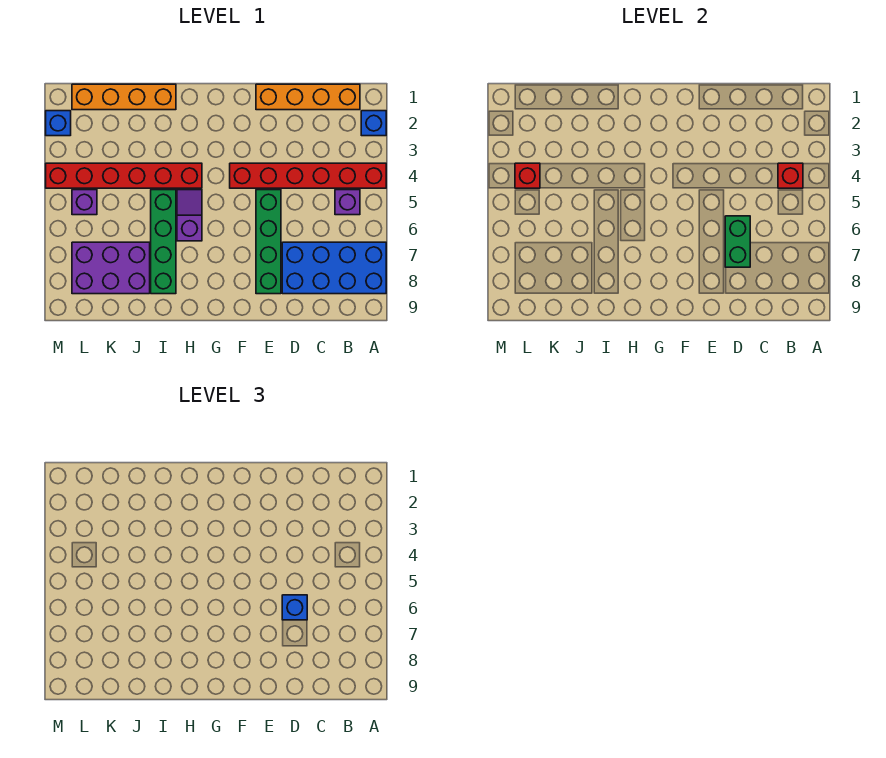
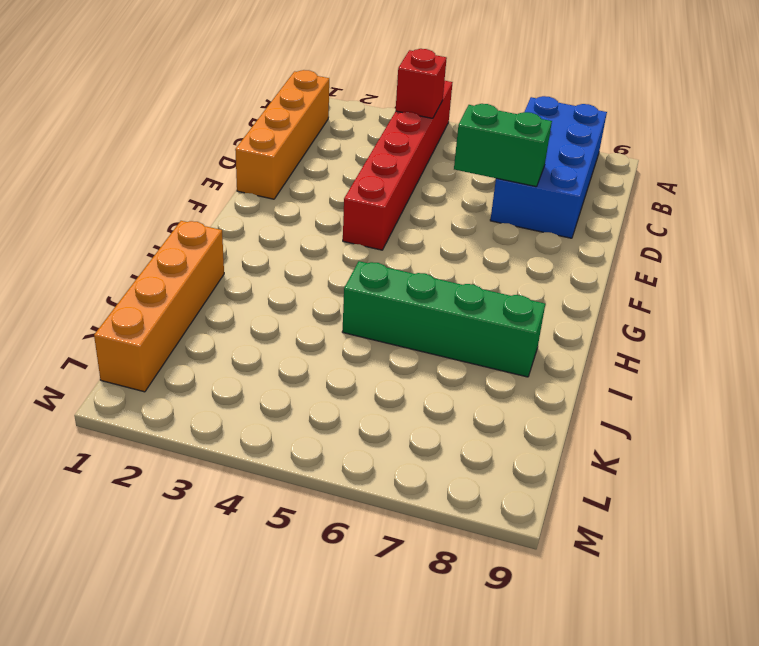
none -> blue brick A2 level 1
none -> purple brick B5 level 1
none -> green brick E5:E8 level 1

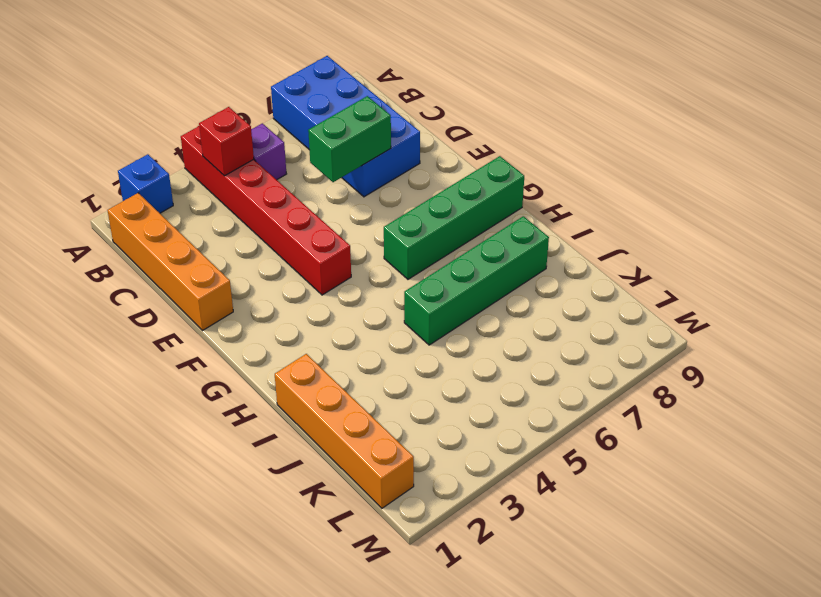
green brick G6:G9 level 1 -> green brick E5:E8 level 1
none -> red brick H4:M4 level 1
none -> purple slope H5:H6 level 1 top 6
none -> purple brick J7:L8 level 1

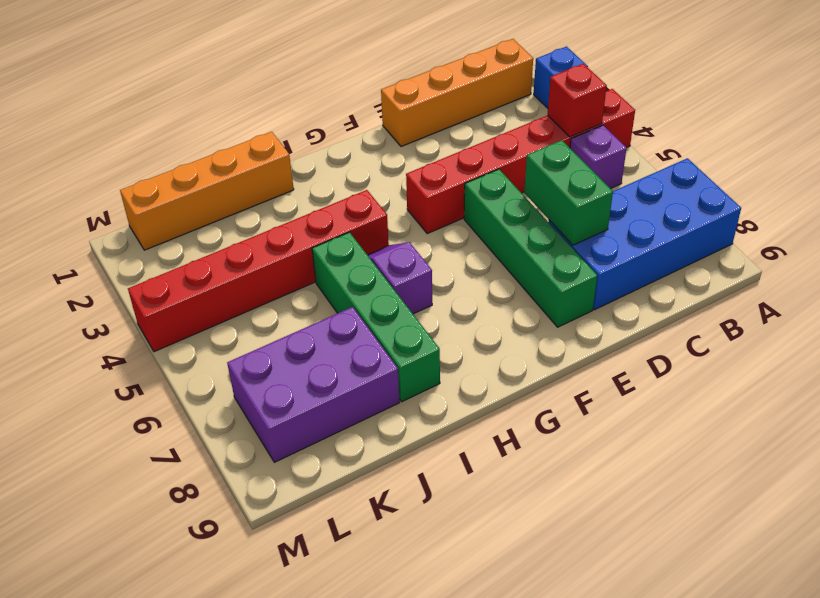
none -> purple brick L5 level 1
none -> blue brick M2 level 1
none -> red brick L4 level 2

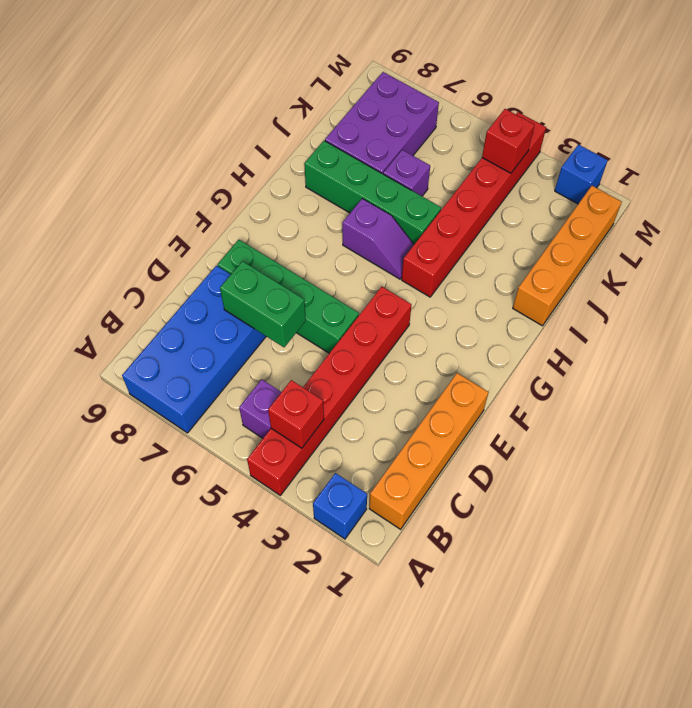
purple brick J6 level 1 -> purple brick L5 level 1
none -> blue brick D6 level 3

